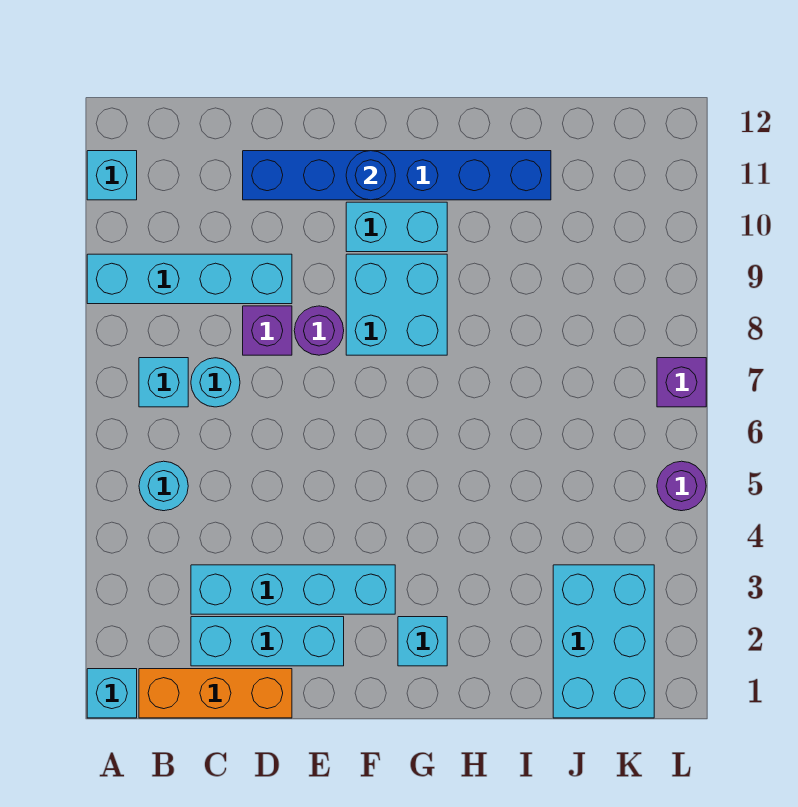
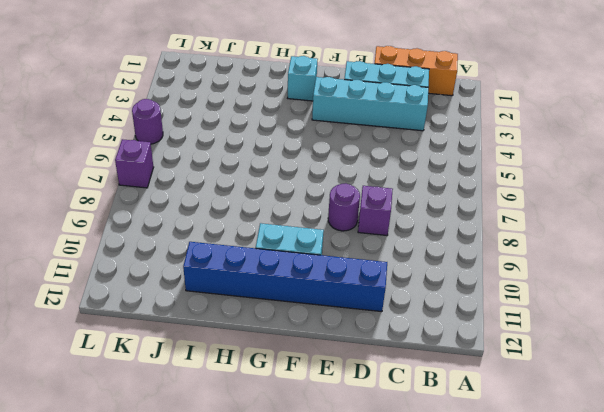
none -> cyan brick A1 level 1
none -> cyan brick A9:D9 level 1
none -> cyan brick A11 level 1

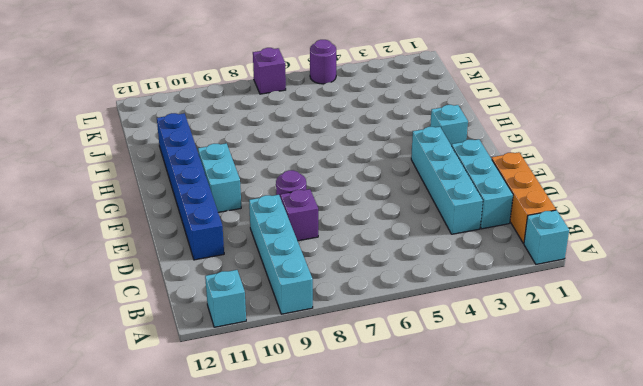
none -> cyan round brick B5 level 1
none -> cyan brick B7 level 1
none -> cyan round brick C7 level 1

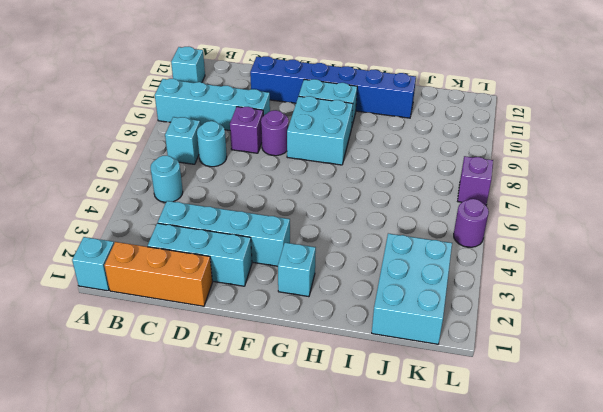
none -> blue round brick F11 level 2

